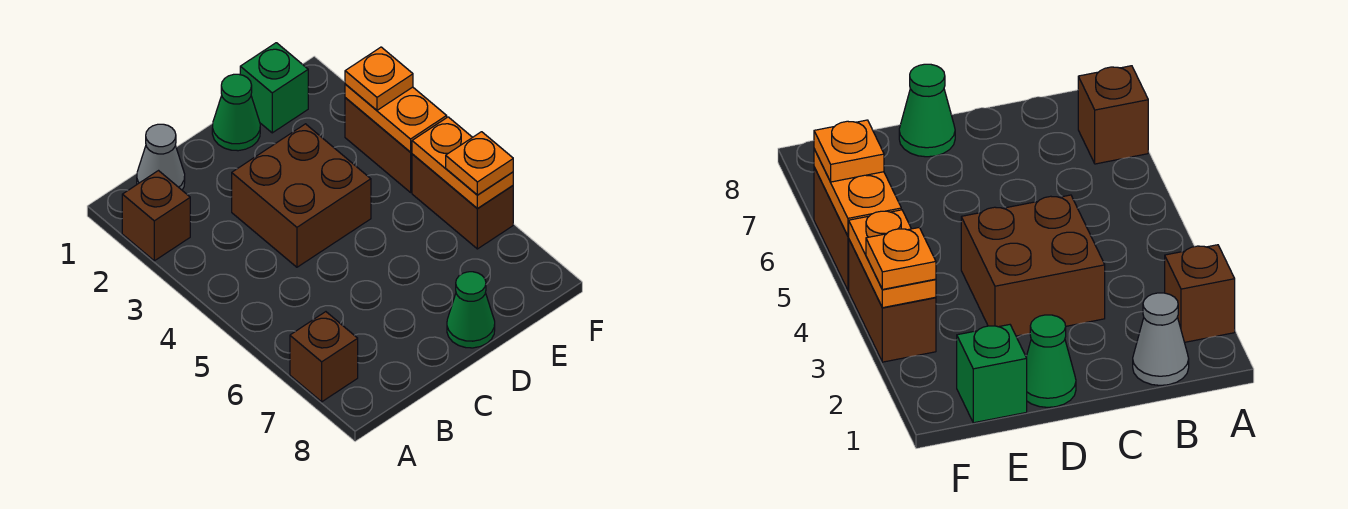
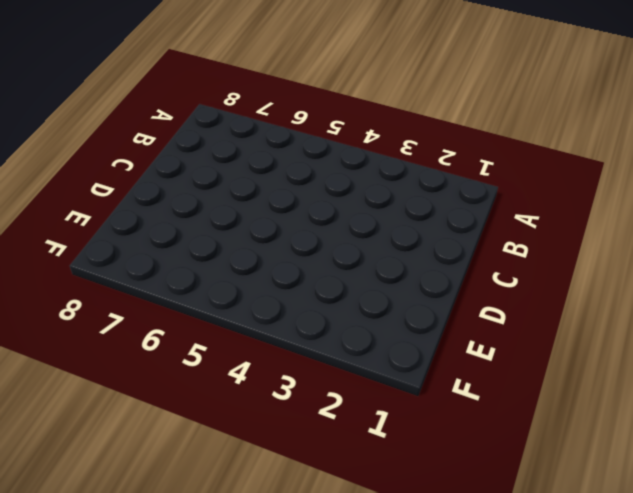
none -> brown brick A2 level 1
none -> brown brick A7 level 1
none -> grey cone B1 level 1

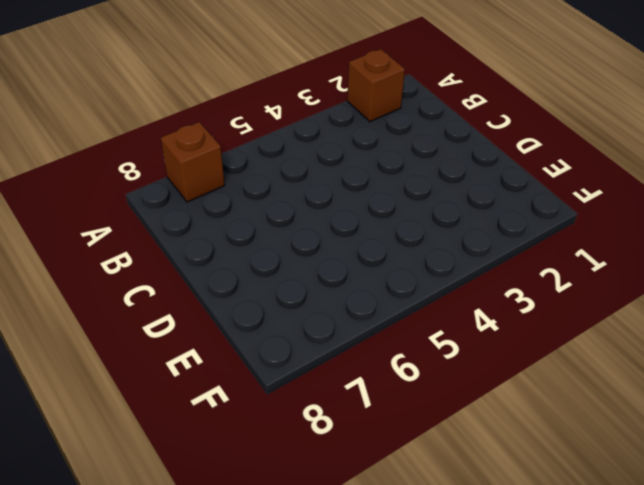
none -> grey cone B1 level 1
none -> brown brick C3:D4 level 1
none -> green cone D1 level 1

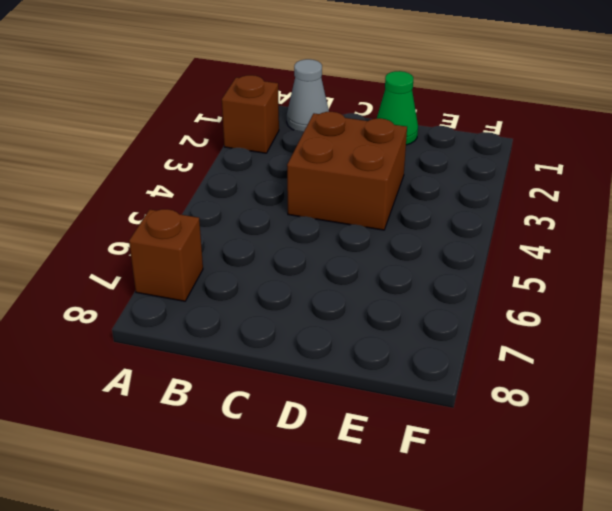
none -> green cone D8 level 1
none -> green brick E1 level 1
none -> brown brick F3:F4 level 1

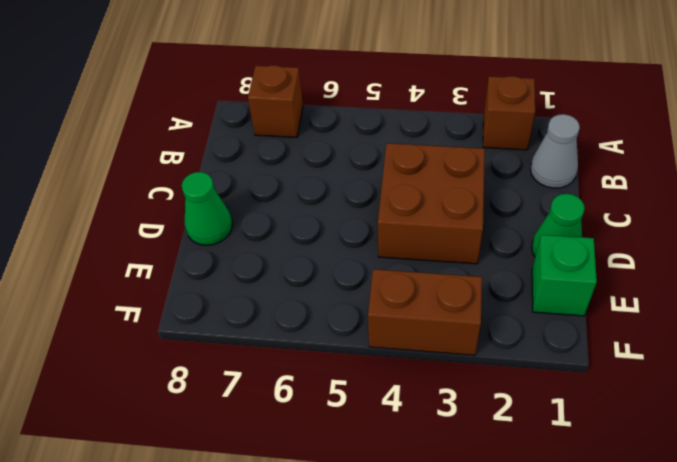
none -> brown brick F5:F6 level 1
none -> orange plate F3:F4 level 2
none -> orange plate F5:F6 level 2

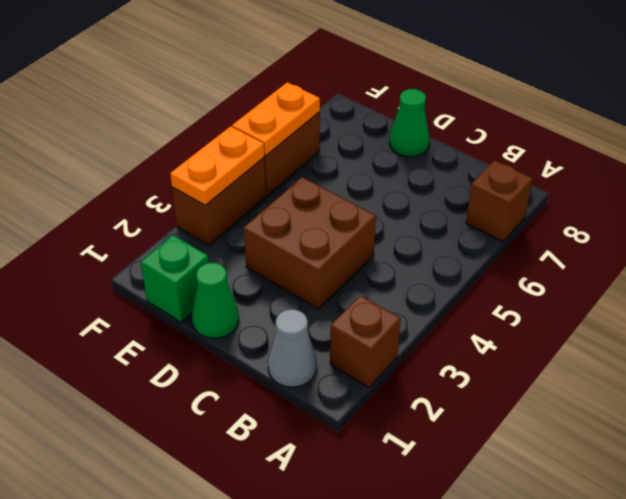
none -> orange plate F3 level 3
none -> orange plate F6 level 3

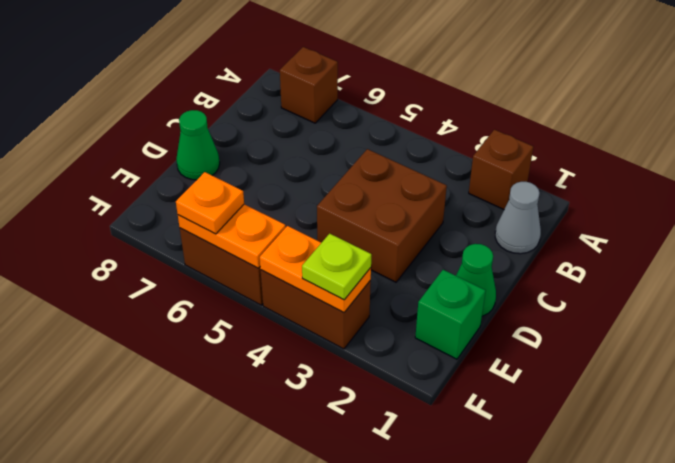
lime plate F3 level 3 -> orange plate F3 level 3

